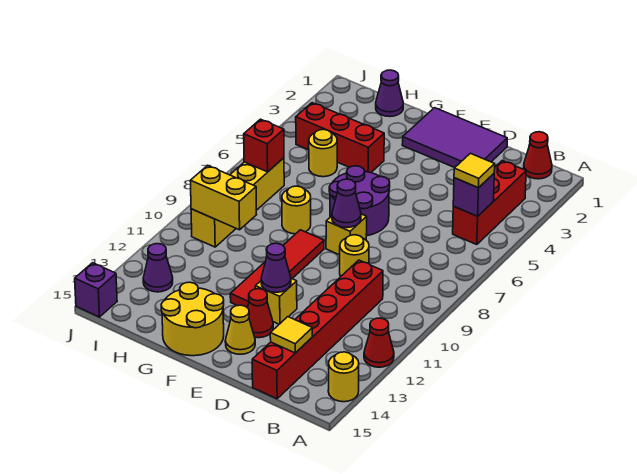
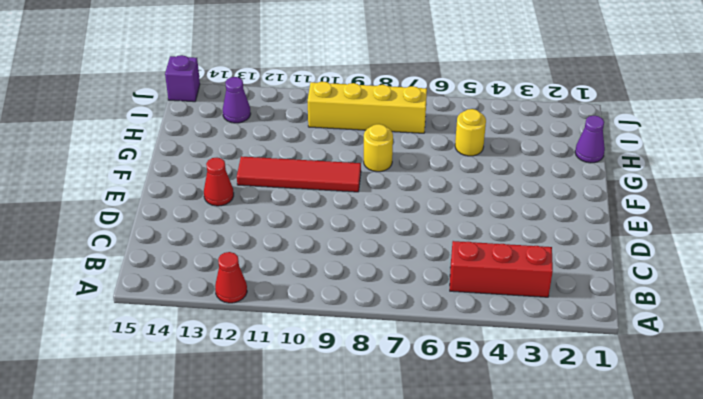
none -> yellow round brick A14 level 1
none -> red cone B1 level 1
none -> red brick C10:C15 level 1

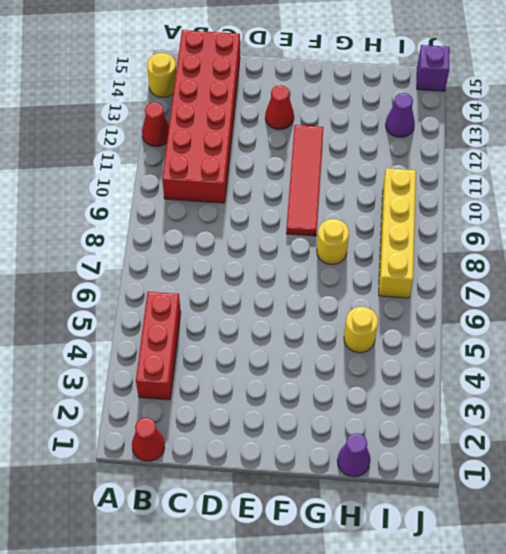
red brick B10:C15 level 1 -> red brick C10:C15 level 1
none -> purple tile D1:F2 level 1
none -> yellow round brick D9 level 1
none -> purple round brick E6:F7 level 1

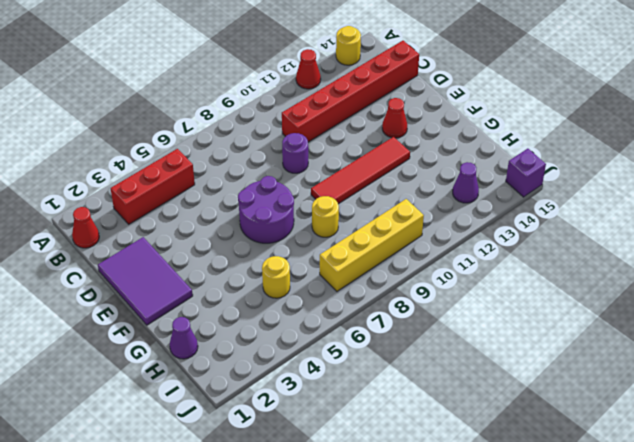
purple round brick D9 level 1 -> yellow round brick D9 level 1
none -> yellow brick E8 level 1
none -> yellow brick E12 level 1
none -> yellow cone E14 level 1

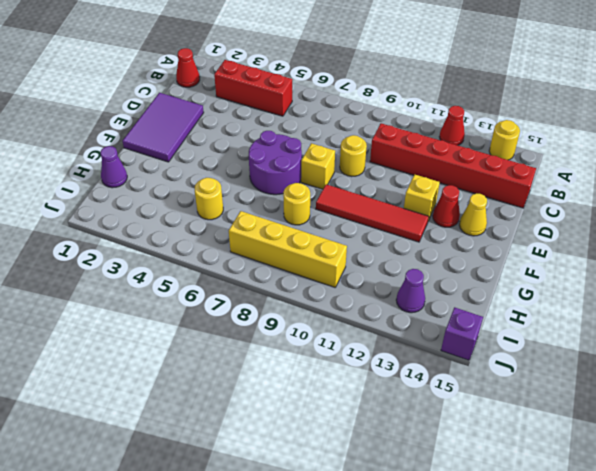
none -> yellow round brick F14:G15 level 1
none -> red brick G4:I4 level 1
none -> purple brick B5 level 2

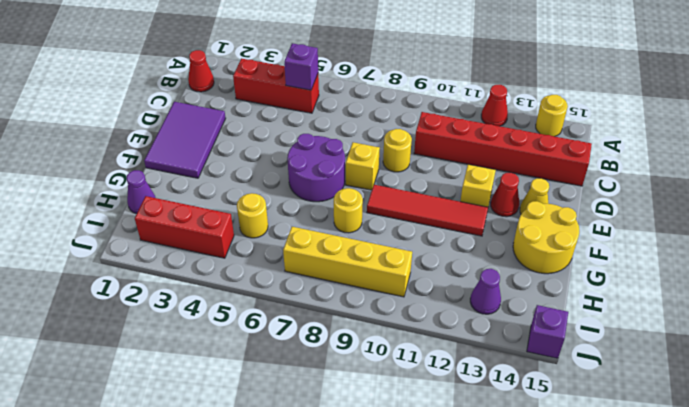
red brick I2:I4 level 1 -> red brick G4:I4 level 1
none -> yellow tile C14 level 2
none -> purple cone E8 level 2
none -> purple cone E12 level 2

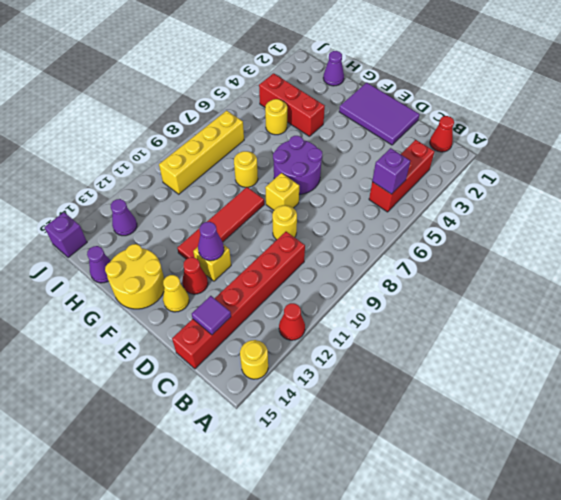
purple tile C14 level 2 -> yellow tile C14 level 2
purple cone H15 level 1 -> purple cone E8 level 2
none -> yellow brick H10:I10 level 2
none -> red brick I7 level 2
none -> yellow tile B5 level 3

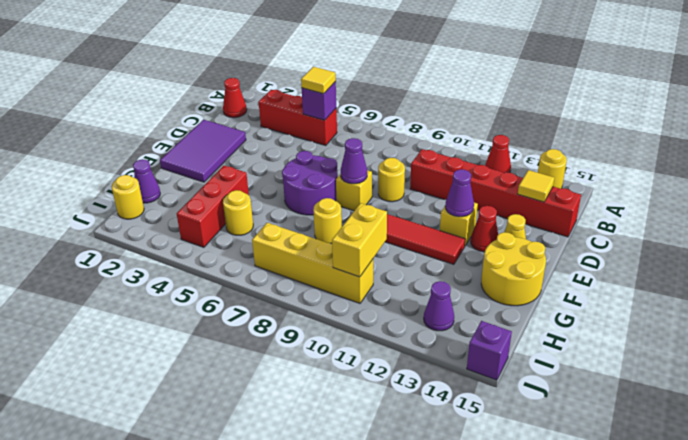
yellow round brick I1 level 1 -> none
none -> red brick I7 level 2

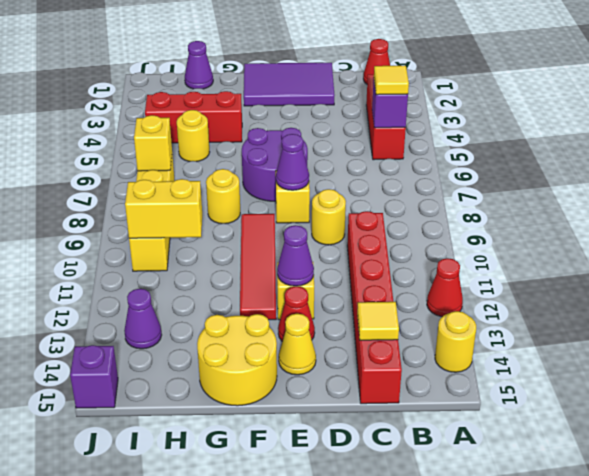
yellow brick I7 level 2 -> red brick I7 level 2

